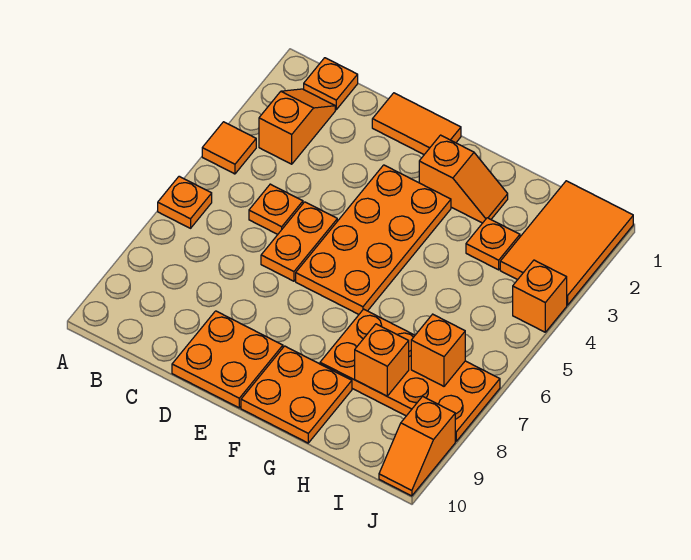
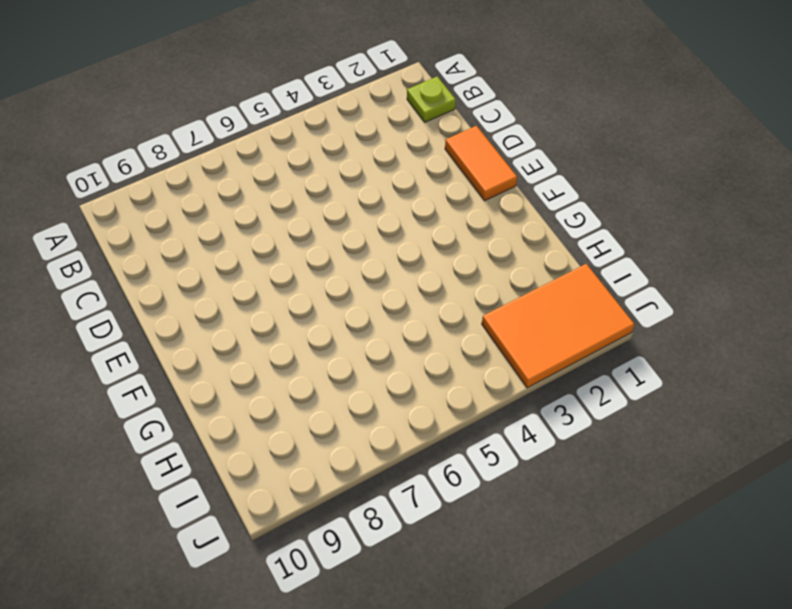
lime plate B1 level 1 -> orange plate B1 level 1
none -> orange tile A4 level 1
none -> orange plate A6 level 1
none -> orange slope B2:B3 level 1 top 3

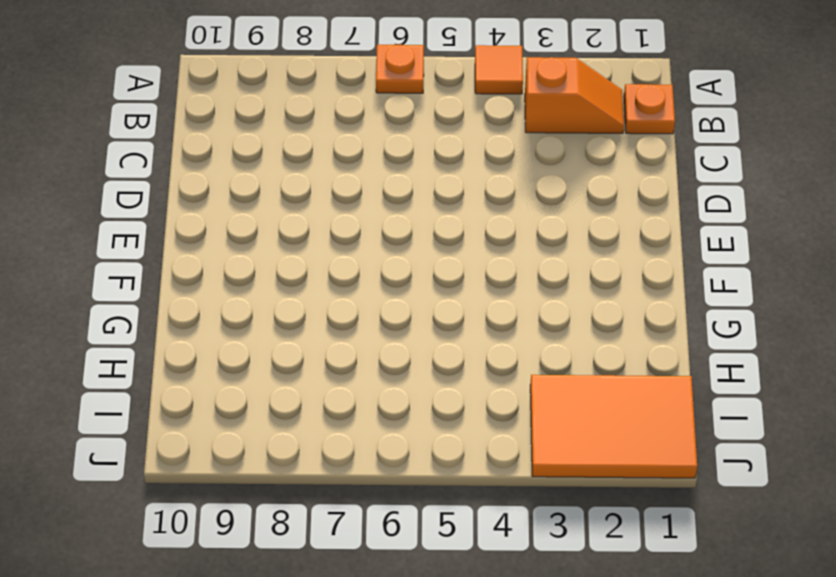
none -> orange plate C5 level 1
none -> orange tile D1:E1 level 1
none -> orange plate D5:D6 level 1

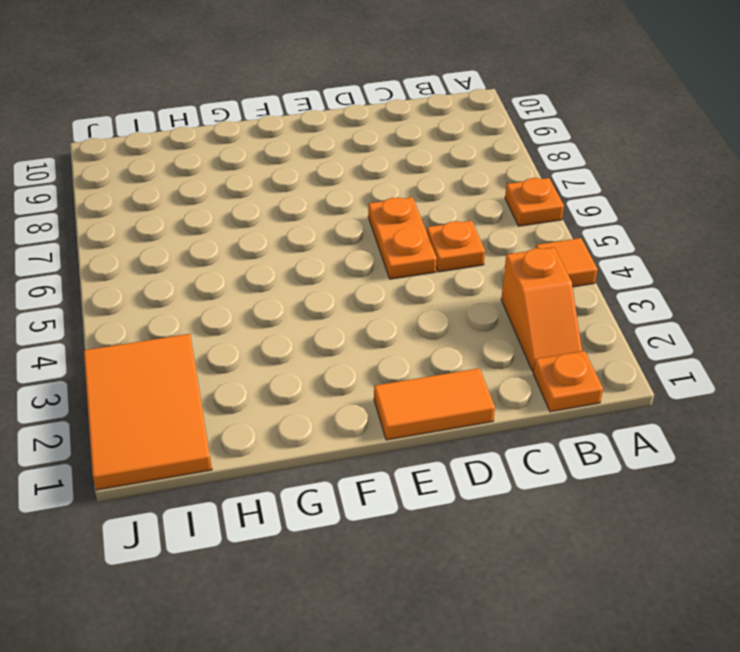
none -> orange plate D9:E10 level 1
none -> orange plate E3:F6 level 1
none -> orange slope F2:G2 level 1 top F

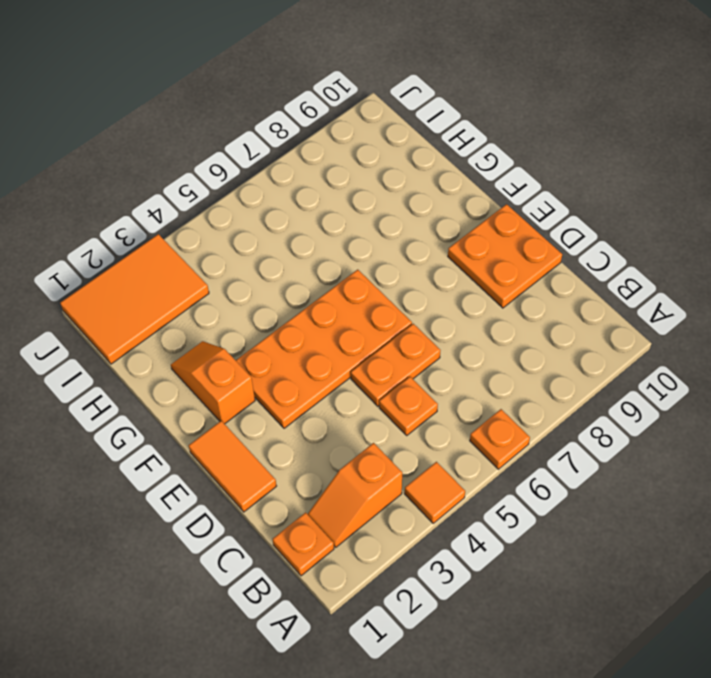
none -> orange plate F9:G10 level 1
none -> orange plate G7:J8 level 1
none -> orange plate H3 level 1

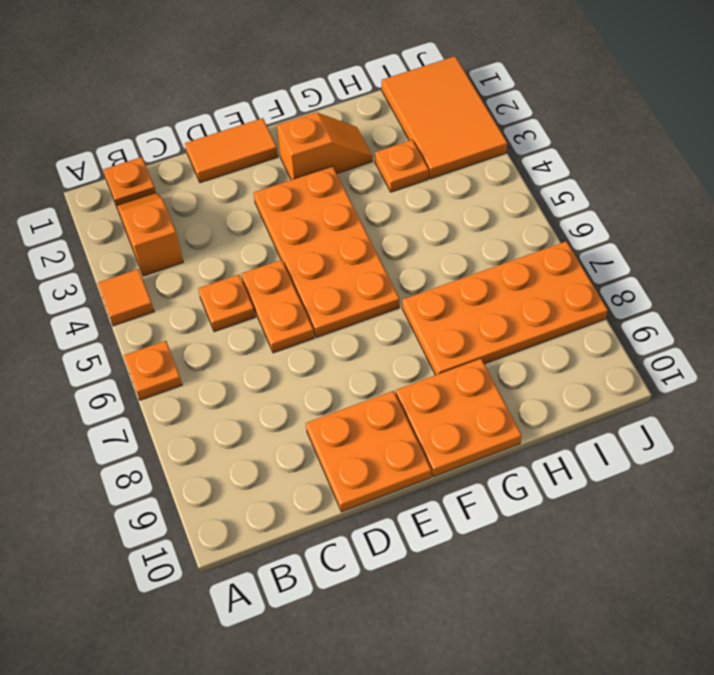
none -> orange brick J4 level 1
none -> orange slope J9:J10 level 1 top 9
none -> orange brick H8 level 2

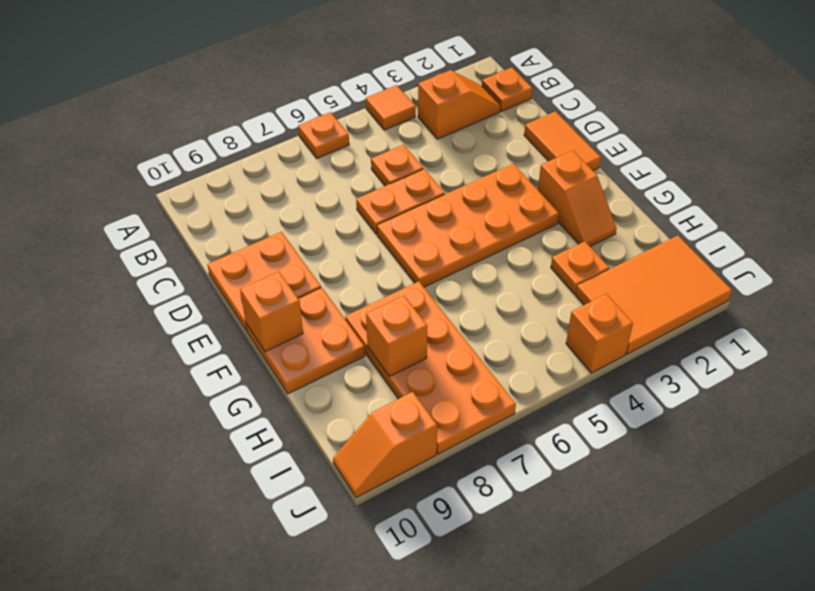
orange brick F10 level 2 -> orange brick I7 level 2

